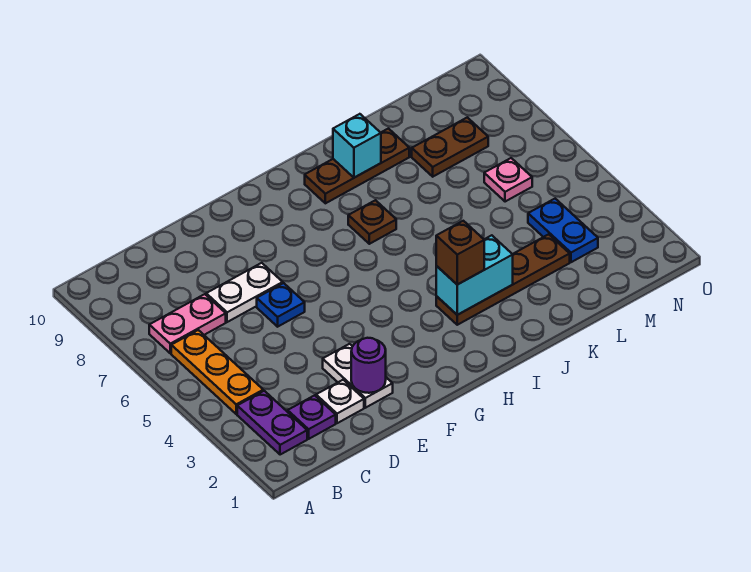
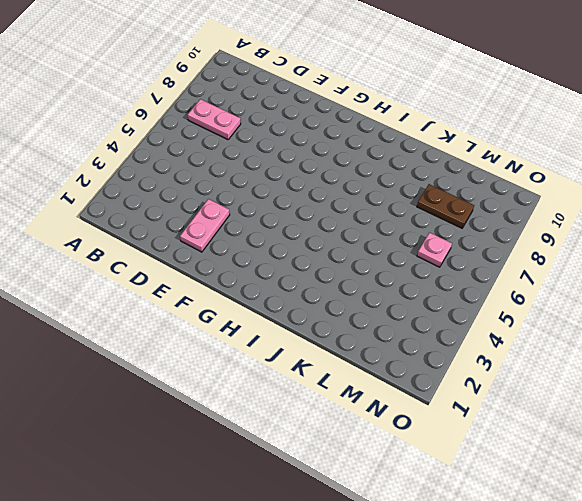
pink plate E2:E3 level 1 -> white plate E2:E3 level 1
none -> purple plate B2:B3 level 1
none -> orange plate B4:B6 level 1
none -> purple plate C2 level 1

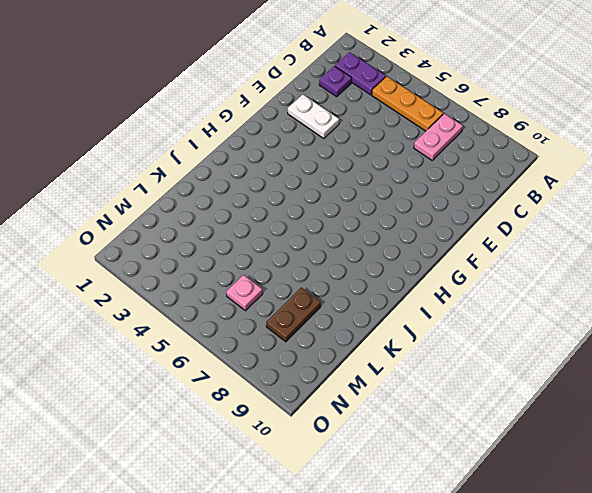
none -> white plate D2 level 1
none -> white plate D7:E7 level 1
none -> blue plate E6 level 1

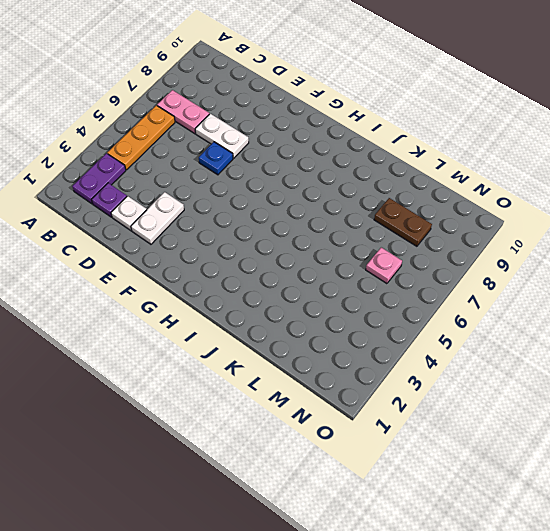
none -> brown plate I3:L3 level 1
none -> brown plate I7 level 1
none -> brown plate I9:K9 level 1

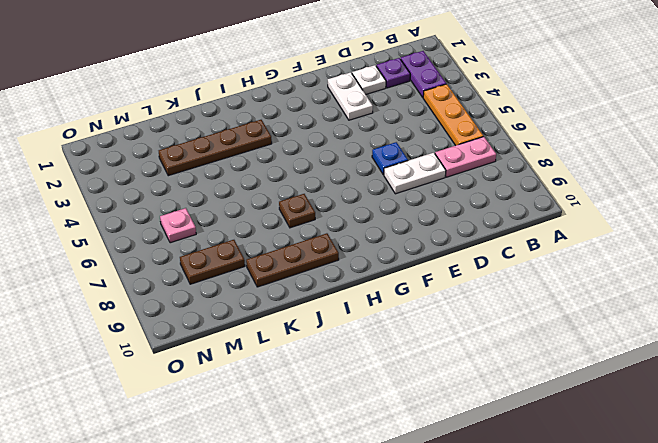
none -> blue plate M3:M4 level 1
none -> purple round brick E2 level 2
none -> cyan brick I3:J3 level 2

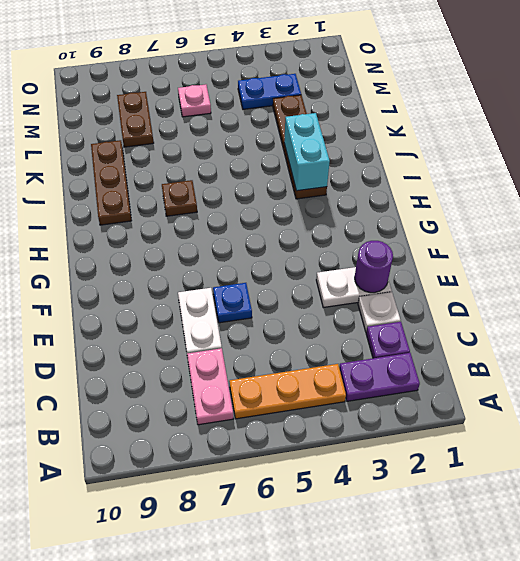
none -> cyan brick J9 level 2
none -> brown brick I3 level 3

